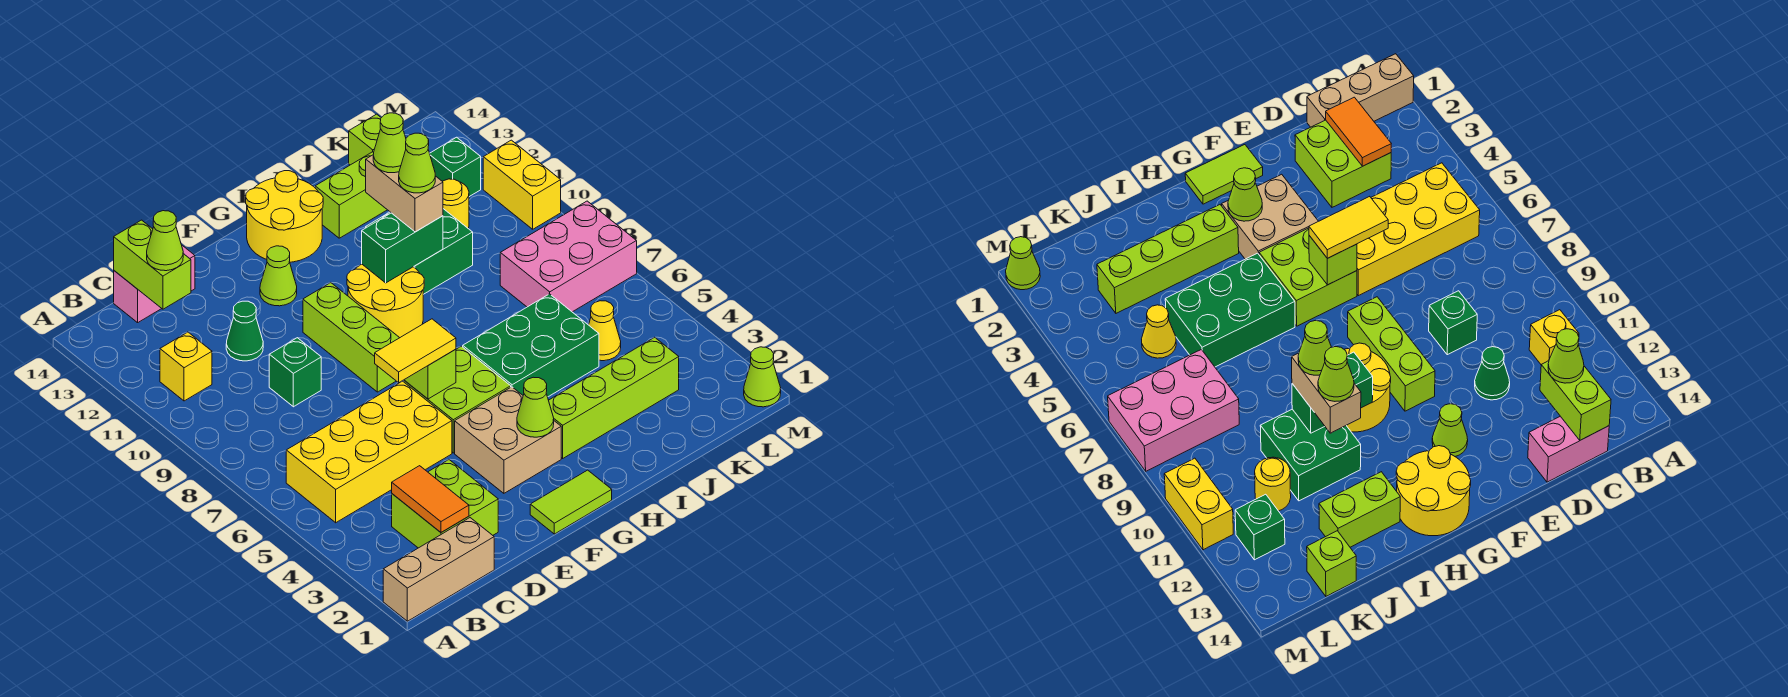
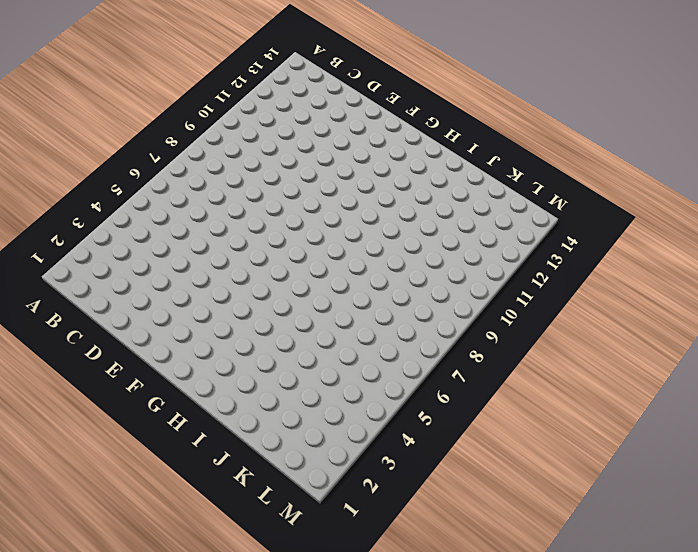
none -> tan brick A1:C1 level 1
none -> yellow brick B5:E6 level 1
none -> yellow brick B11 level 1
none -> lime brick C2:D3 level 1

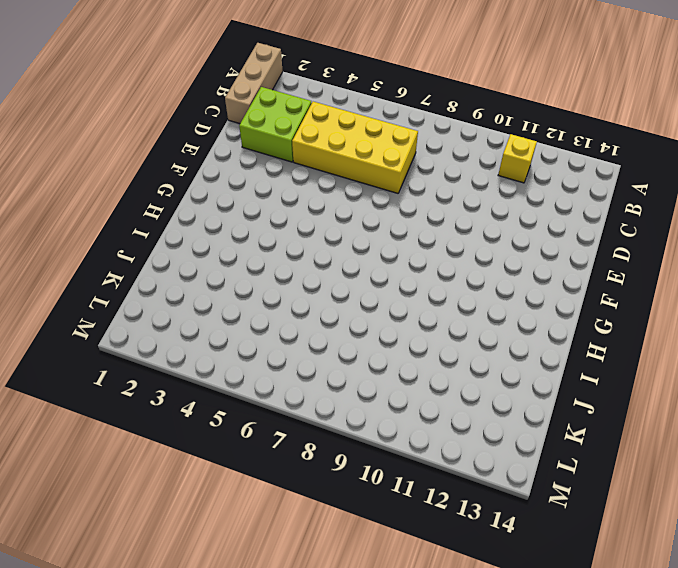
yellow brick C4:D7 level 1 -> yellow brick B5:E6 level 1
none -> pink brick C14:D14 level 1
none -> green brick D9 level 1
none -> green cone D11 level 1
none -> lime tile F1:G1 level 1

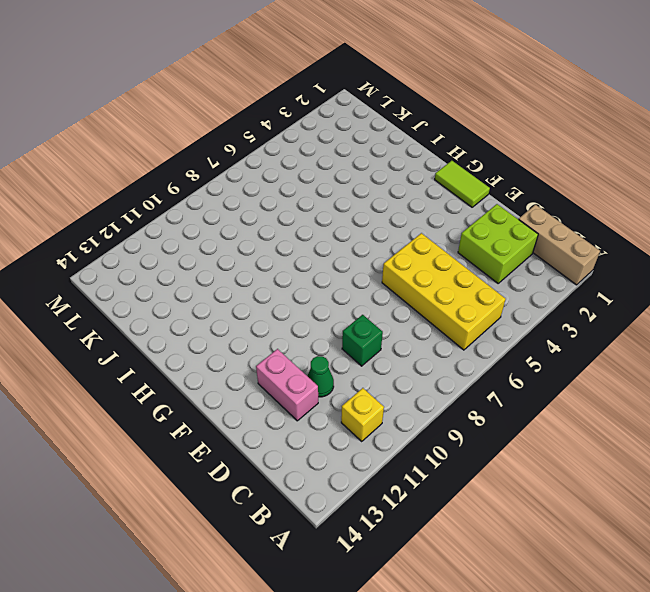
pink brick D12:E12 level 1 -> pink brick C14:D14 level 1
none -> tan brick F3:G4 level 1
none -> lime brick F5:G6 level 1
none -> lime brick F8:F10 level 1
none -> lime cone F12 level 1

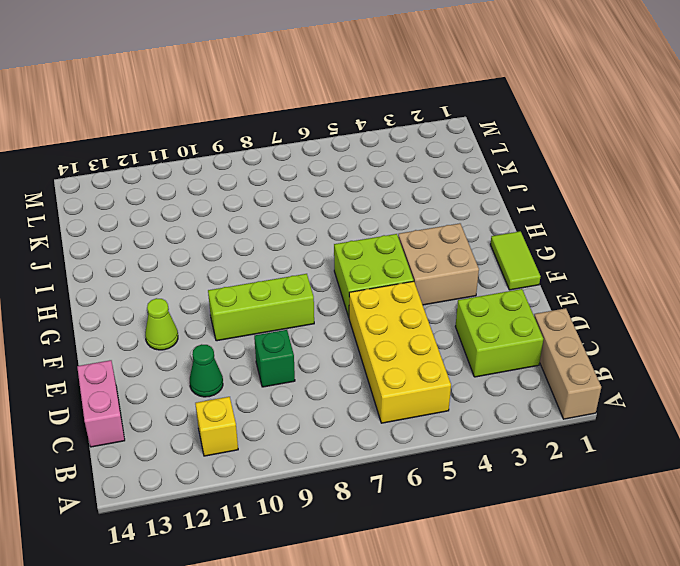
none -> yellow round brick G9:H10 level 1
none -> yellow round brick G13:H14 level 1
none -> lime brick H3:K3 level 1
none -> green brick H5:J6 level 1

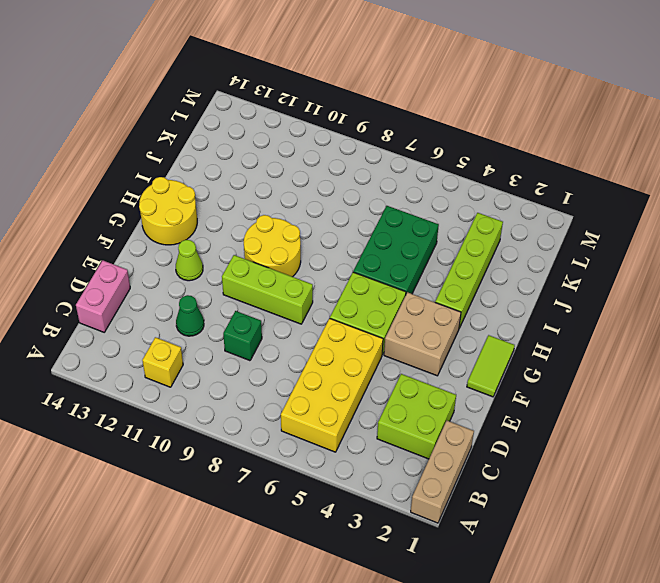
none -> green brick I10:J11 level 1
none -> lime brick I13:J13 level 1
none -> yellow cone K5 level 1
none -> pink brick K7:M8 level 1

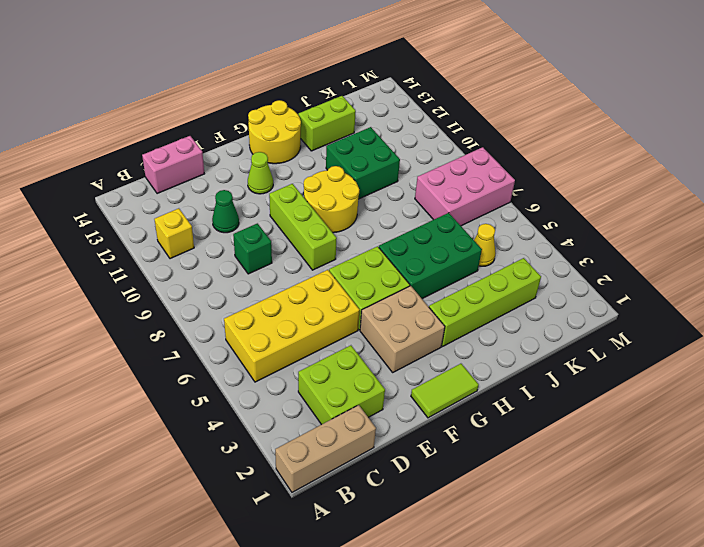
none -> yellow round brick K11 level 1
none -> lime brick K14 level 1
none -> green brick L12 level 1
none -> lime cone M1 level 1

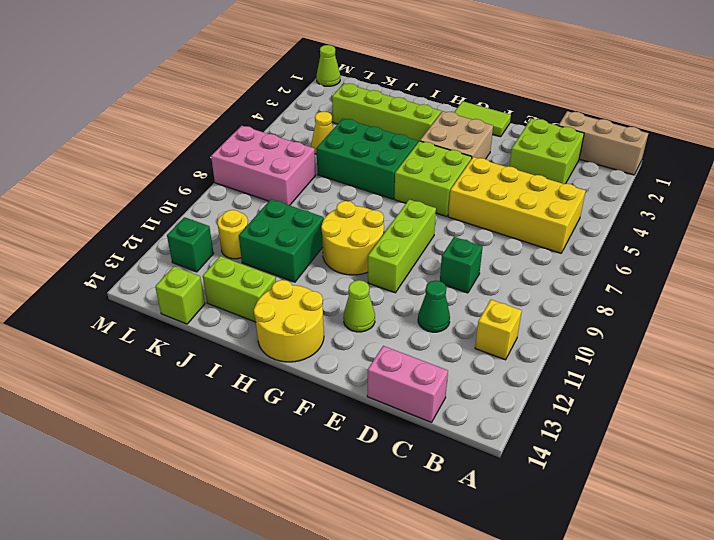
none -> yellow brick M10:M11 level 1
none -> orange tile C2:C3 level 2
none -> lime brick C13:C14 level 2
none -> lime brick F6 level 2

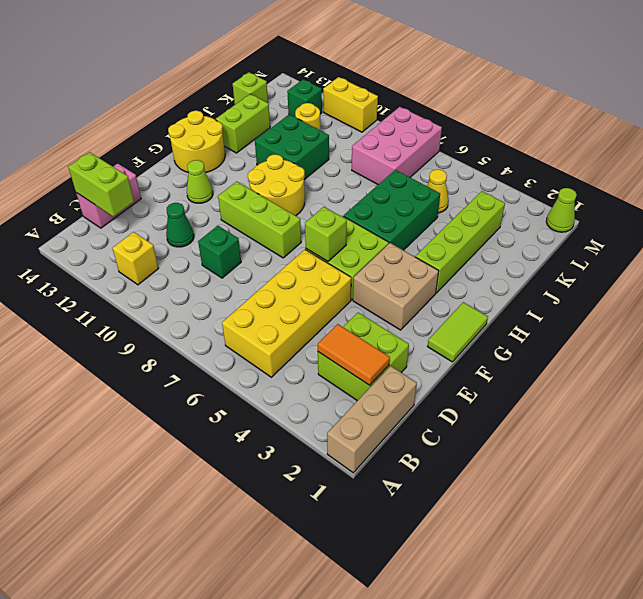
none -> lime cone G3 level 2
none -> green brick H10:I10 level 2
none -> lime cone C13 level 3
none -> yellow tile E6:F6 level 3

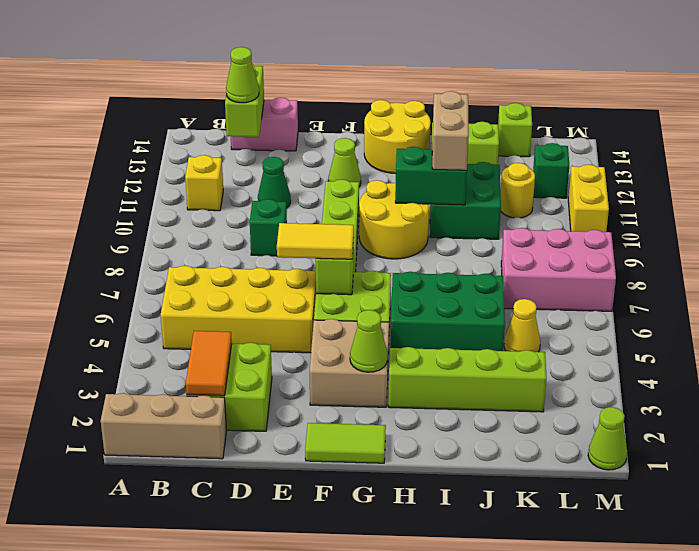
none -> lime cone I10 level 4
none -> lime cone I11 level 4

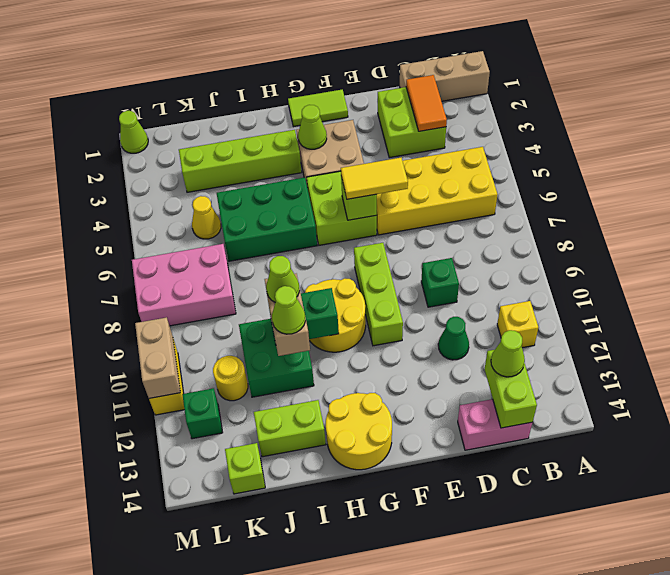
tan brick M10:M11 level 2 -> none
none -> lime cone F12 level 1

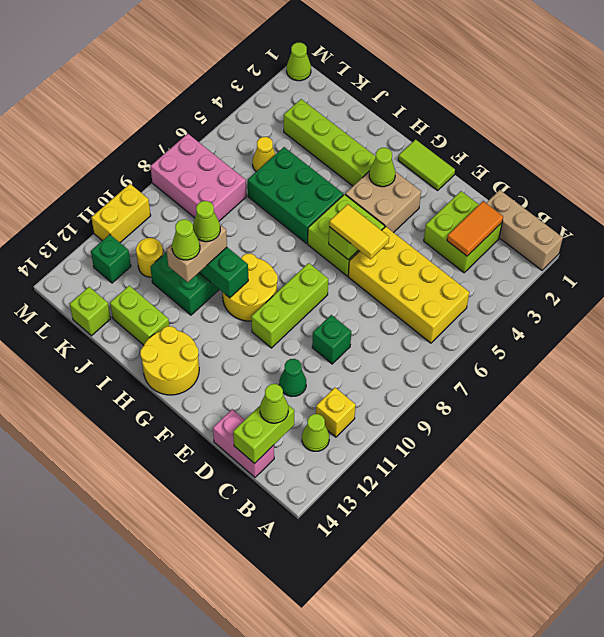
lime cone B12 level 1 -> lime cone F12 level 1

